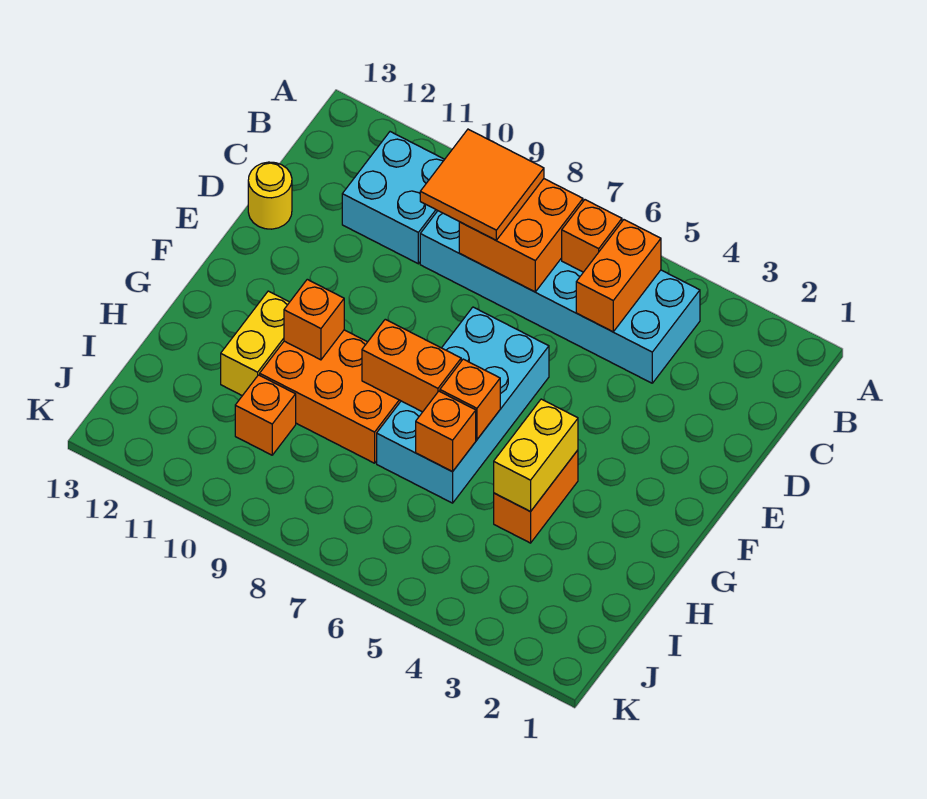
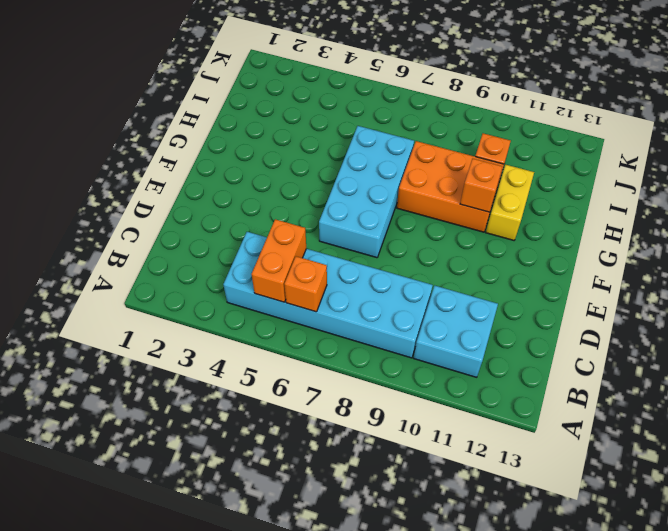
none -> yellow round brick D13 level 1
none -> orange brick G4:H4 level 1
none -> orange brick B7:C8 level 2

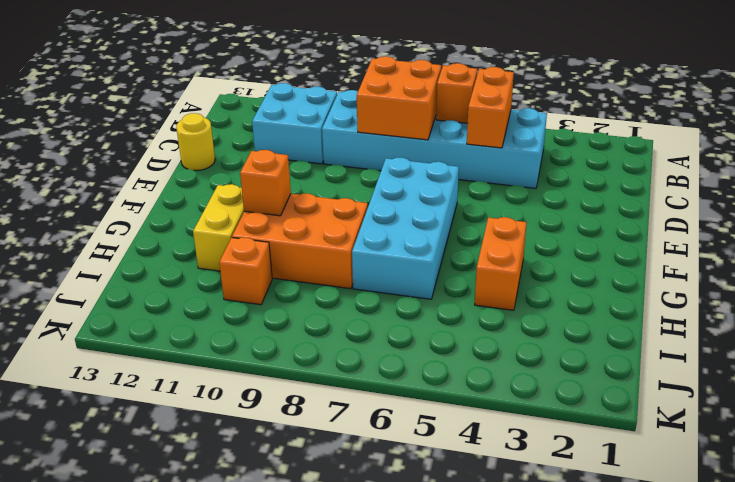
none -> yellow brick G4:H4 level 2
none -> orange brick G6 level 2
none -> orange brick G7:G8 level 2

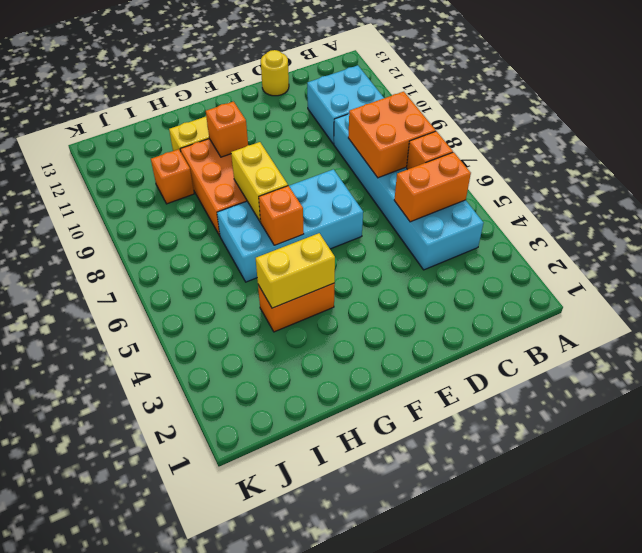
yellow brick G7:G8 level 2 -> orange brick G7:G8 level 2
none -> orange brick H6 level 2
none -> orange tile B8:C9 level 3

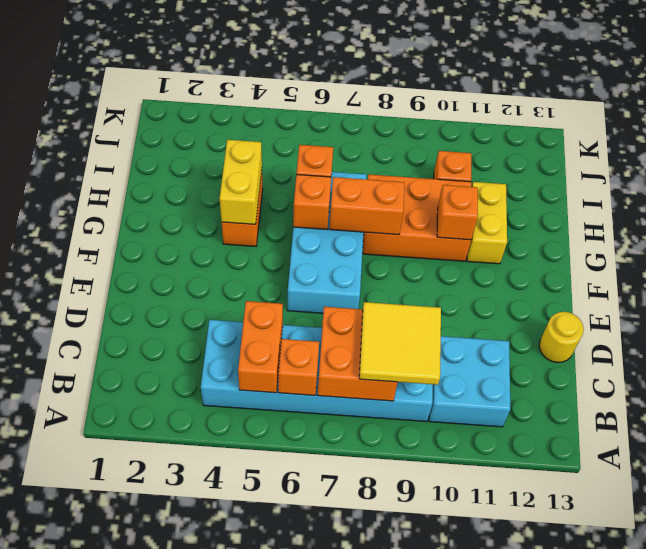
yellow tile B8:C9 level 3 -> orange tile B8:C9 level 3

